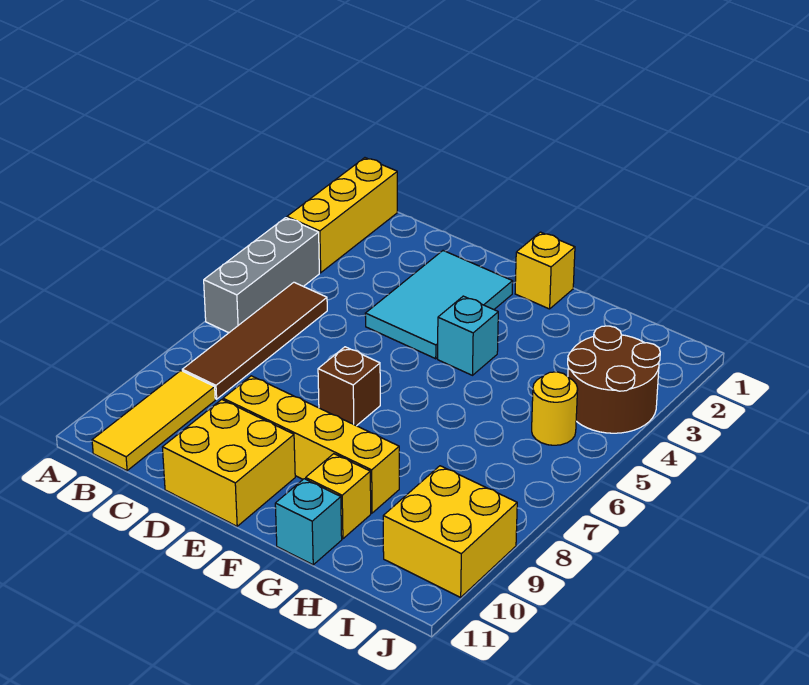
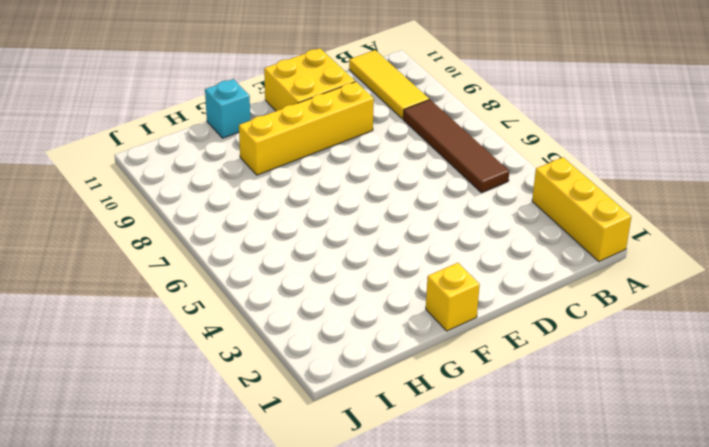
none -> grey brick A4:A6 level 1
none -> cyan tile D2:E4 level 1
none -> brown brick E7 level 1

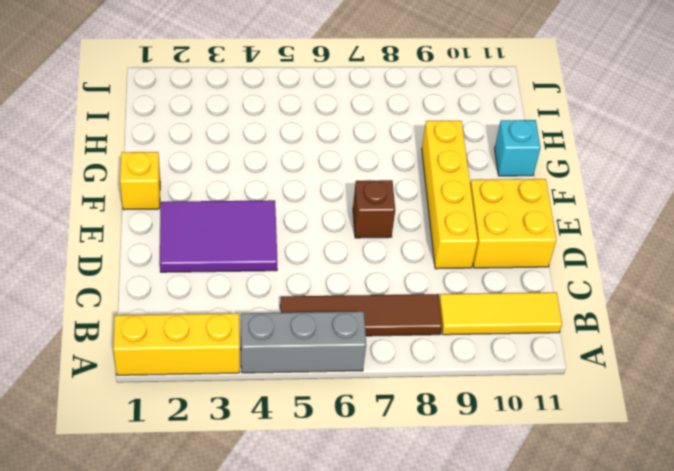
purple tile D2:E4 level 1 -> cyan tile D2:E4 level 1
none -> cyan brick F4 level 1
none -> yellow brick G10 level 1
none -> brown round brick I3:J4 level 1

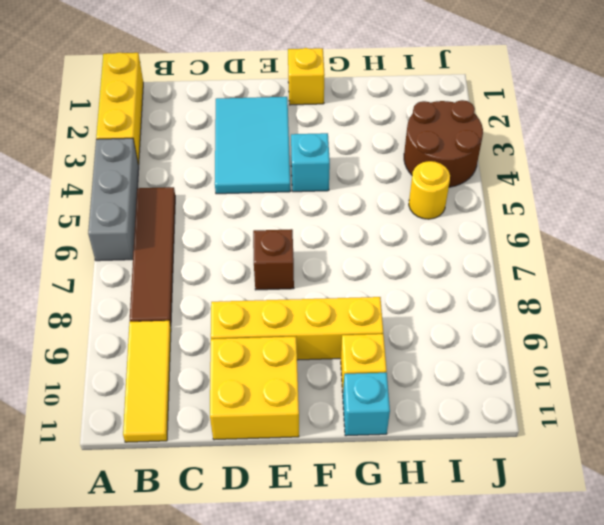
none -> yellow brick I9:J10 level 1

